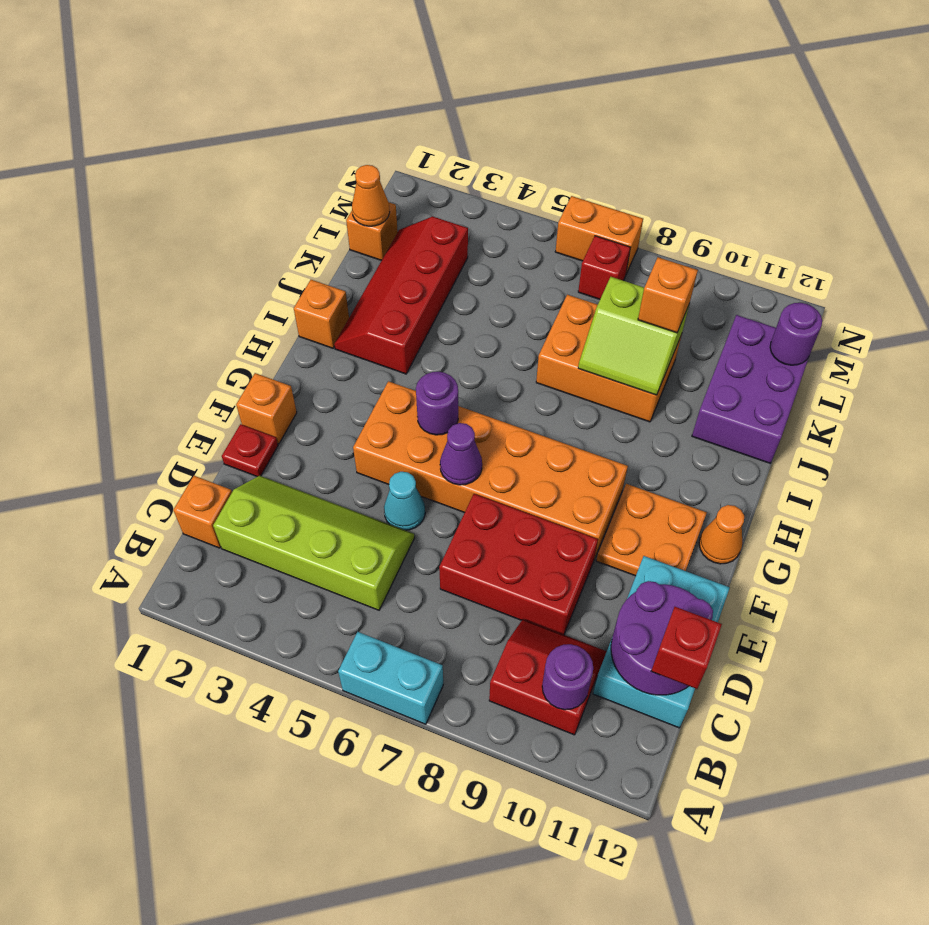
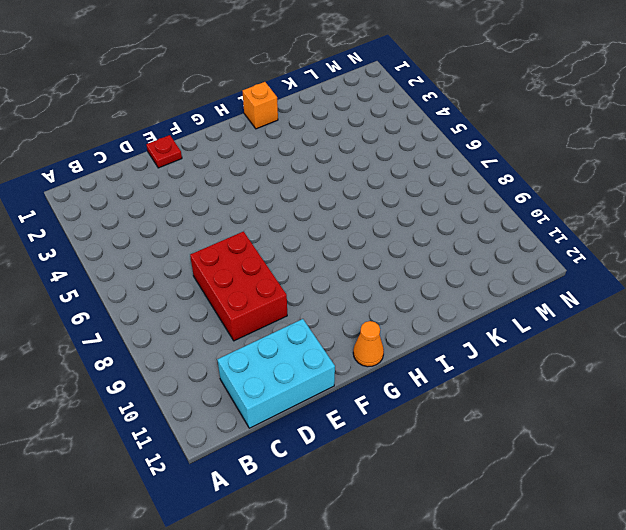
none -> cyan brick A6:A7 level 1
none -> red slope B9:C10 level 1 top B
none -> orange brick C1 level 1

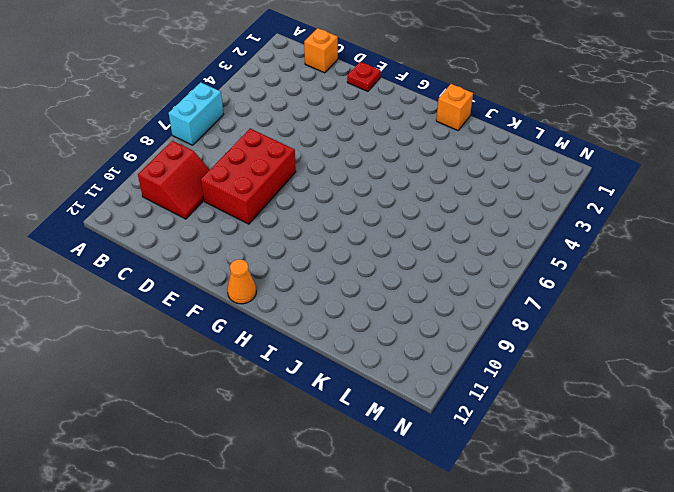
none -> lime slope C2:D5 level 1 top C
none -> cyan brick C11:E12 level 1
none -> cyan cone E5 level 1

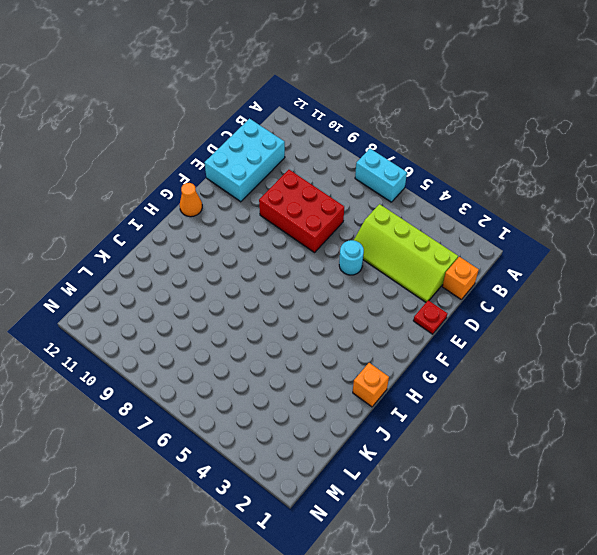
cyan round brick E5 level 1 -> cyan cone E5 level 1
none -> red slope B9:C10 level 1 top B
none -> orange brick F1 level 1
none -> orange brick F4:G9 level 1

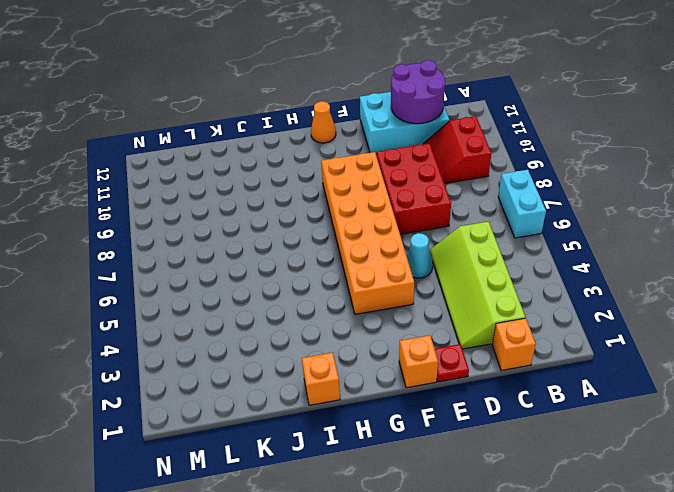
none -> orange plate F10:G11 level 1
none -> red slope I2:L3 level 1 top 3
none -> orange brick J7:K9 level 1

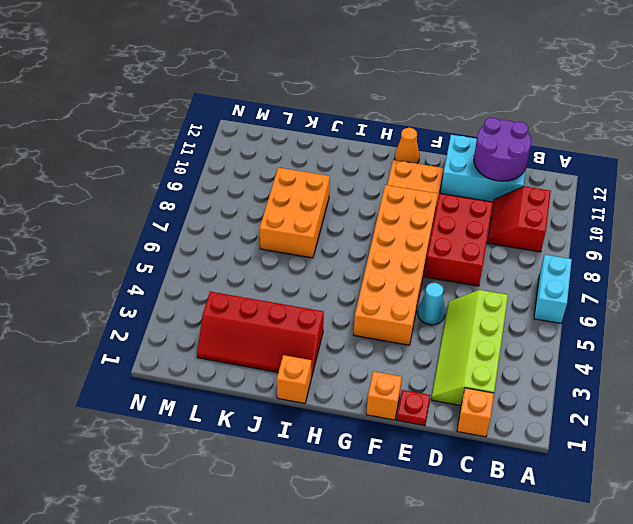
none -> purple brick J11:L12 level 1
none -> orange brick L1 level 1
none -> red brick M7 level 1

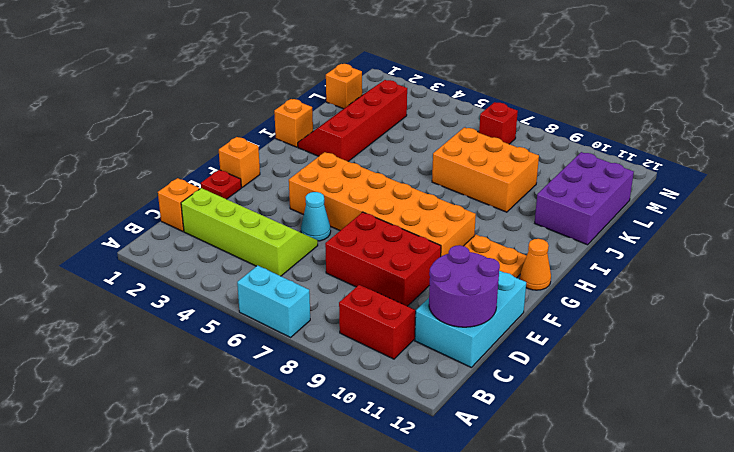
none -> orange brick N6:N7 level 1
none -> purple round brick B10 level 2
none -> purple cone F6 level 2

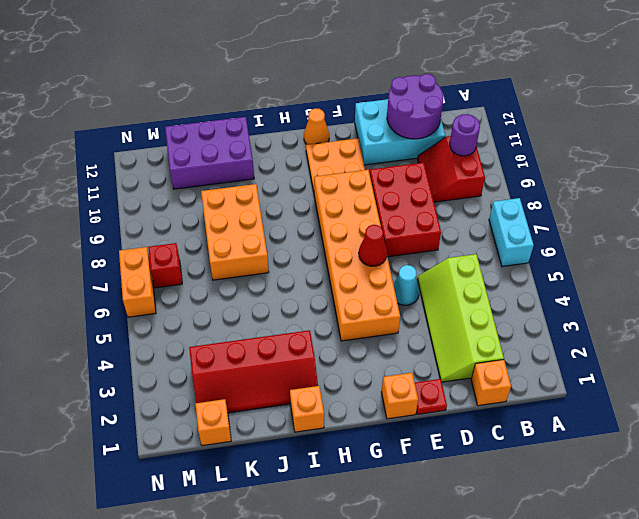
red cone F6 level 2 -> purple cone F6 level 2
none -> purple round brick G5 level 2
none -> lime slope J8:K9 level 2 top K
none -> orange cone L1 level 2

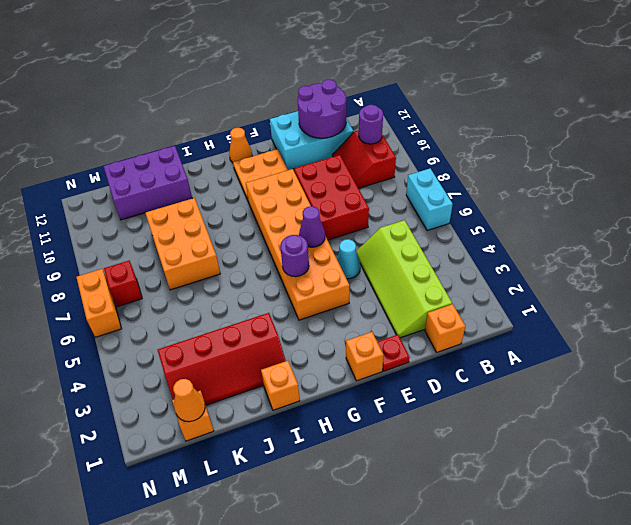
none -> lime slope J8:K9 level 2 top K
none -> purple round brick L12 level 2
none -> red brick C12 level 3

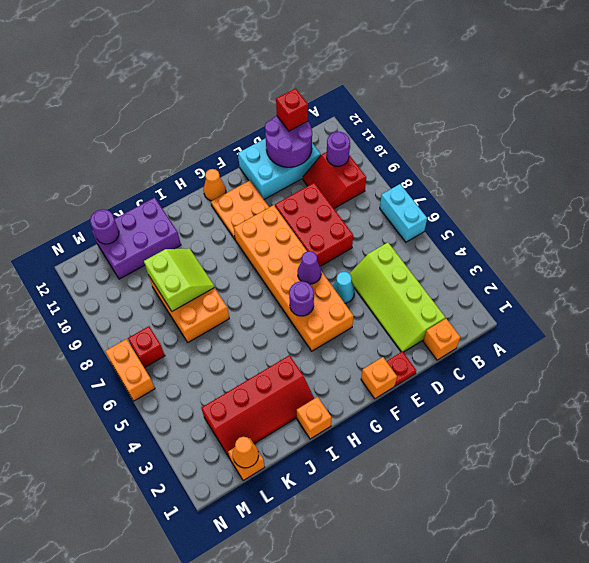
none -> orange brick K9 level 3

